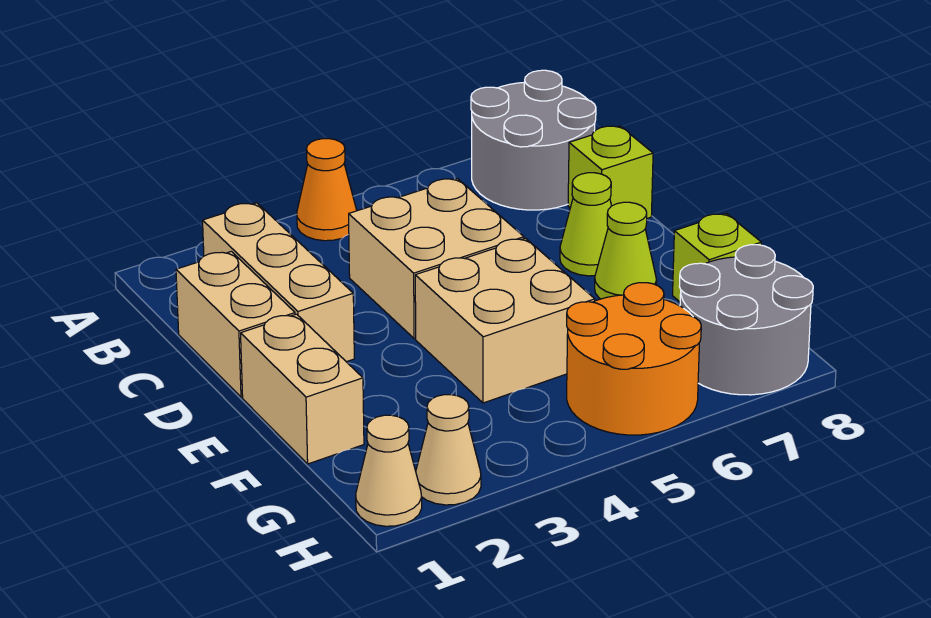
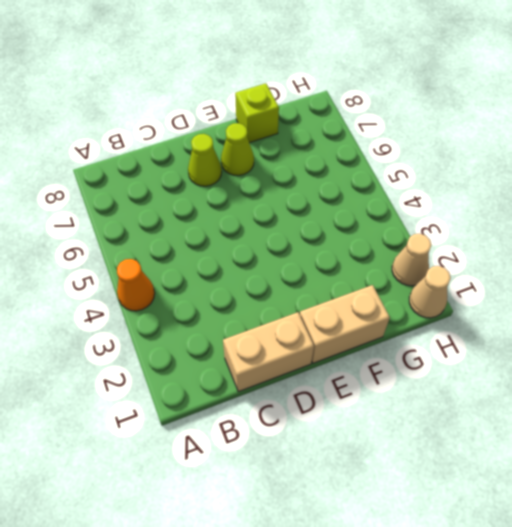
none -> grey round brick A7:B8 level 1
none -> tan brick B2:D2 level 1
none -> tan brick C4:D5 level 1

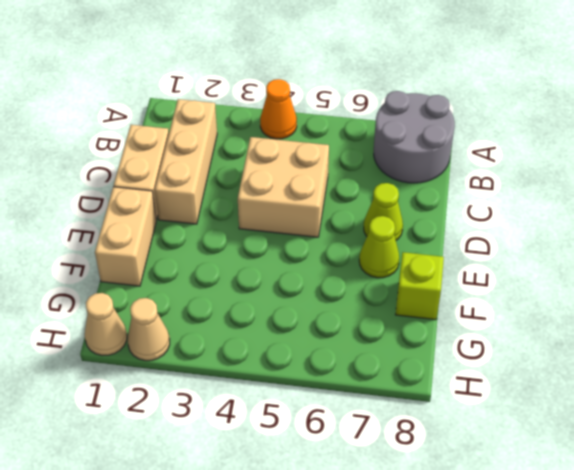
none -> lime brick C8 level 1
none -> tan brick E4:F5 level 1
none -> orange round brick G5:H6 level 1

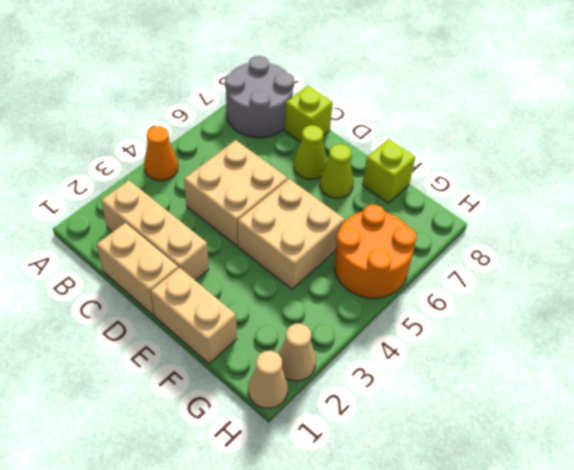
none -> grey round brick G7:H8 level 1

